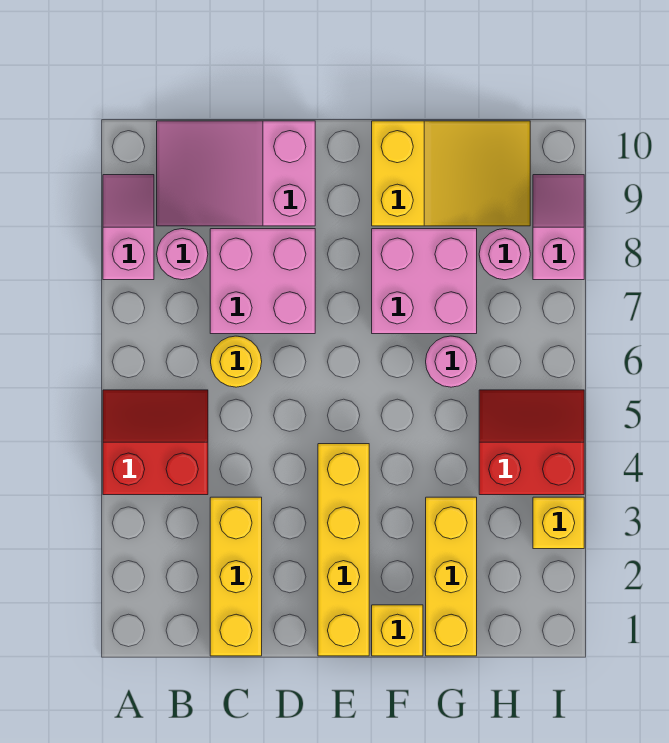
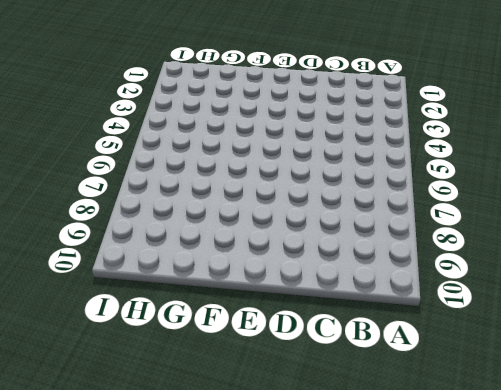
none -> red slope A4:B5 level 1 top 4
none -> pink slope A8:A9 level 1 top 8
none -> pink round brick B8 level 1

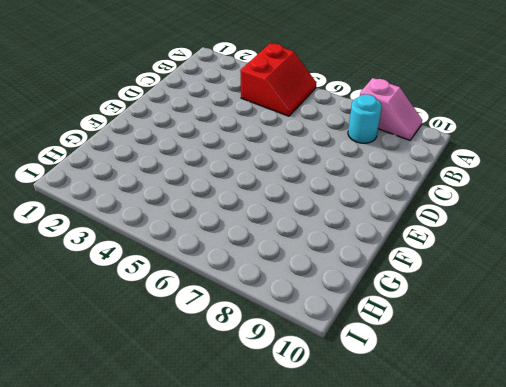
cyan round brick B8 level 1 -> pink round brick B8 level 1
none -> pink slope B9:D10 level 1 top D
none -> yellow brick C1:C3 level 1
none -> yellow round brick C6 level 1

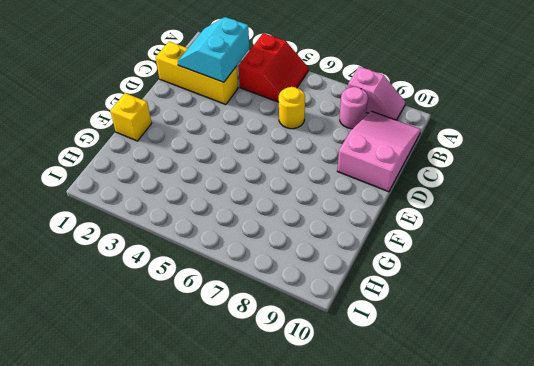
cyan slope B2:C3 level 2 top 3 -> none
none -> pink brick C7:D8 level 1
none -> yellow brick E1:E4 level 1
none -> pink brick F7:G8 level 1

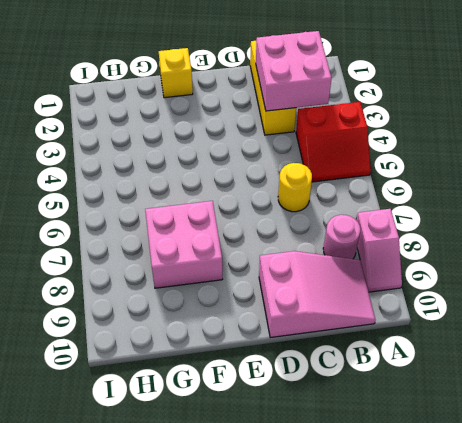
pink brick B2:C3 level 2 -> pink brick C7:D8 level 1
none -> yellow brick E1:E4 level 1
none -> yellow slope F9:H10 level 1 top F
none -> yellow brick G1:G3 level 1

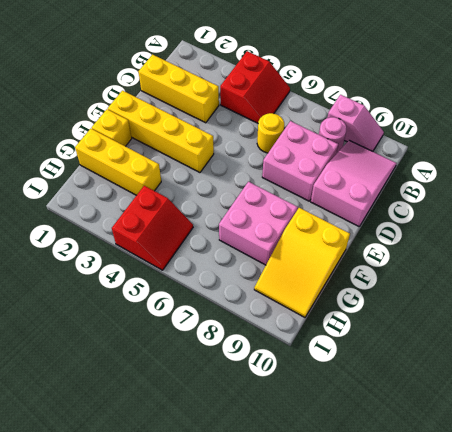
none -> pink round brick G6 level 1
none -> pink round brick H8 level 1
none -> yellow brick I3 level 1

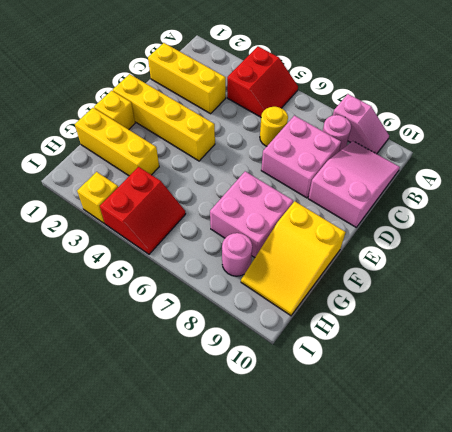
none -> pink round brick G6 level 1
none -> pink slope I8:I9 level 1 top 8

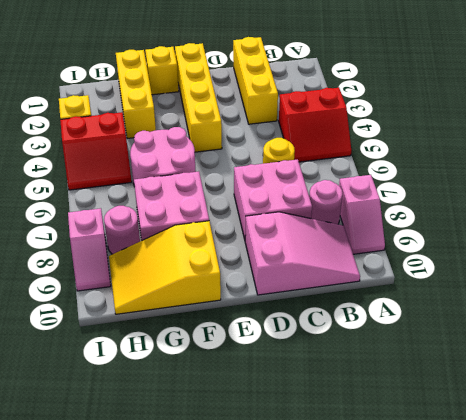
pink round brick F5:G6 level 1 -> pink round brick G6 level 1

